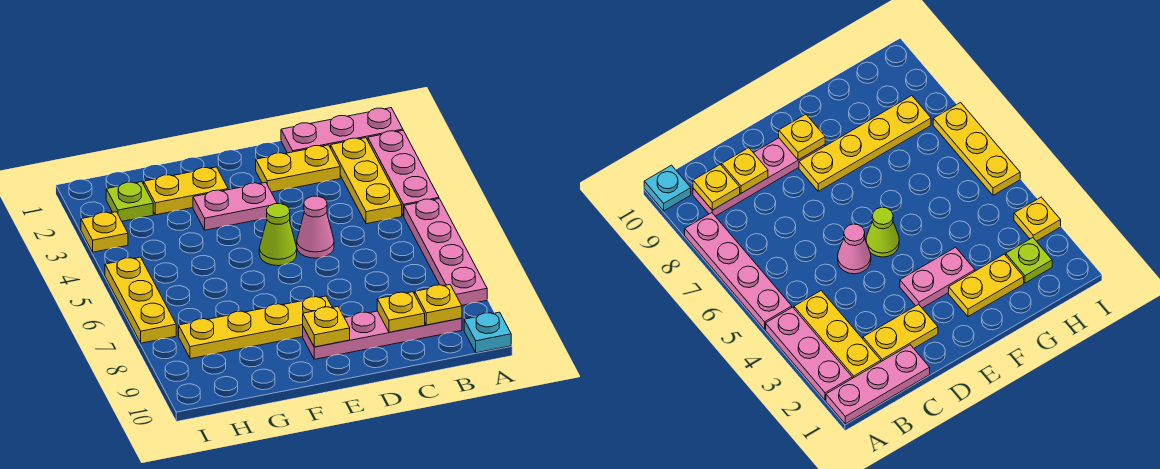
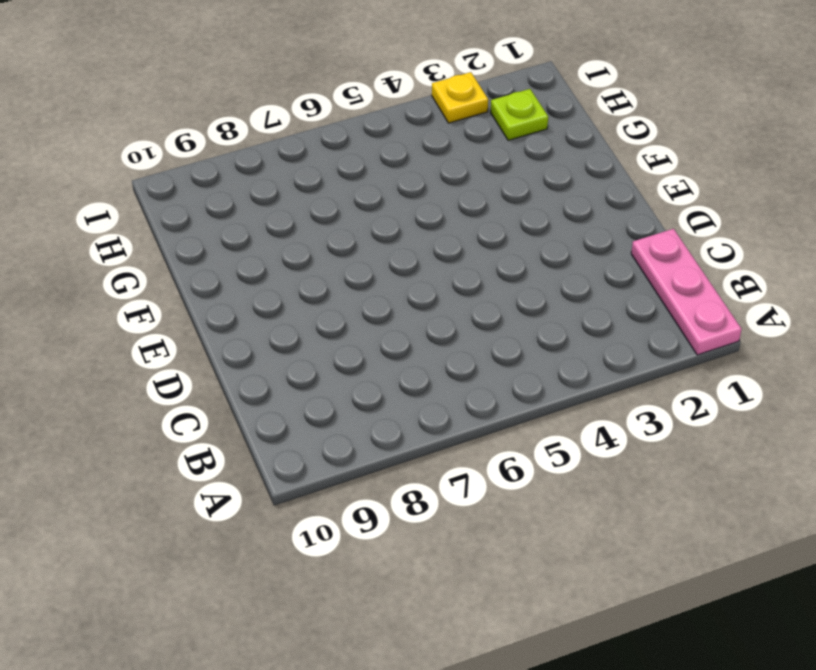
none -> pink plate A2:A4 level 1
none -> pink plate A5:A8 level 1
none -> cyan plate A10 level 1

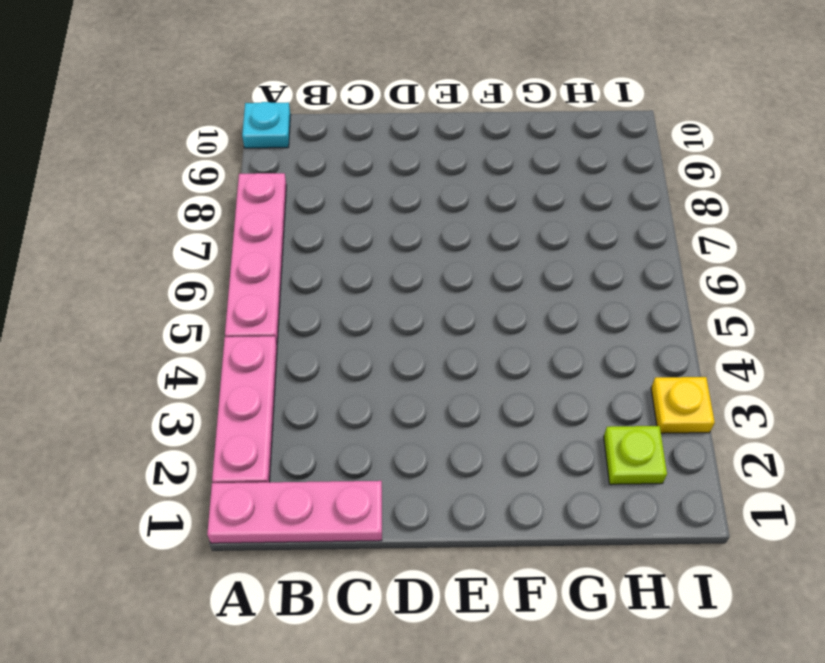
none -> yellow plate B2:B4 level 1
none -> pink plate B9:E9 level 1
none -> yellow plate C2:D2 level 1

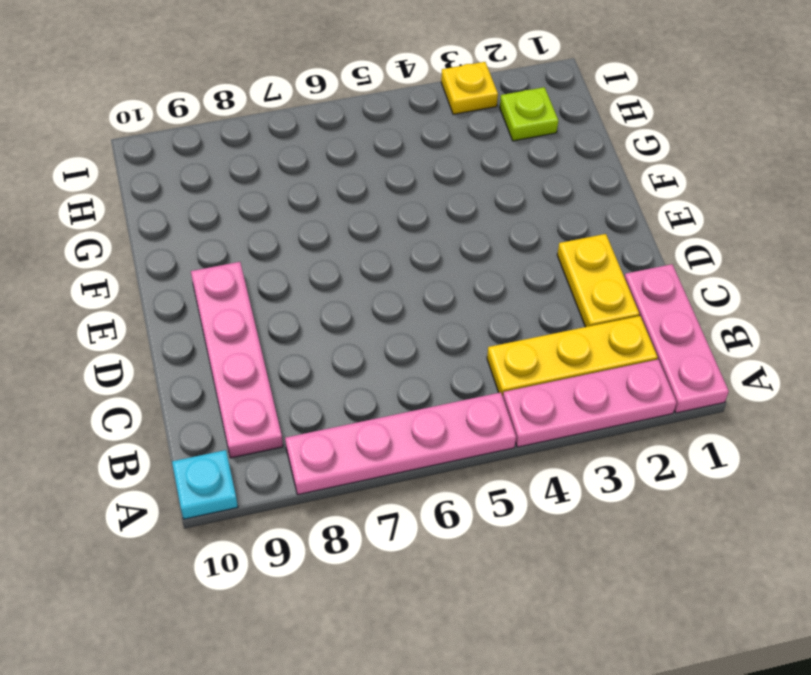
none -> pink cone D5 level 1
none -> pink plate E3:F3 level 1
none -> lime cone E5 level 1

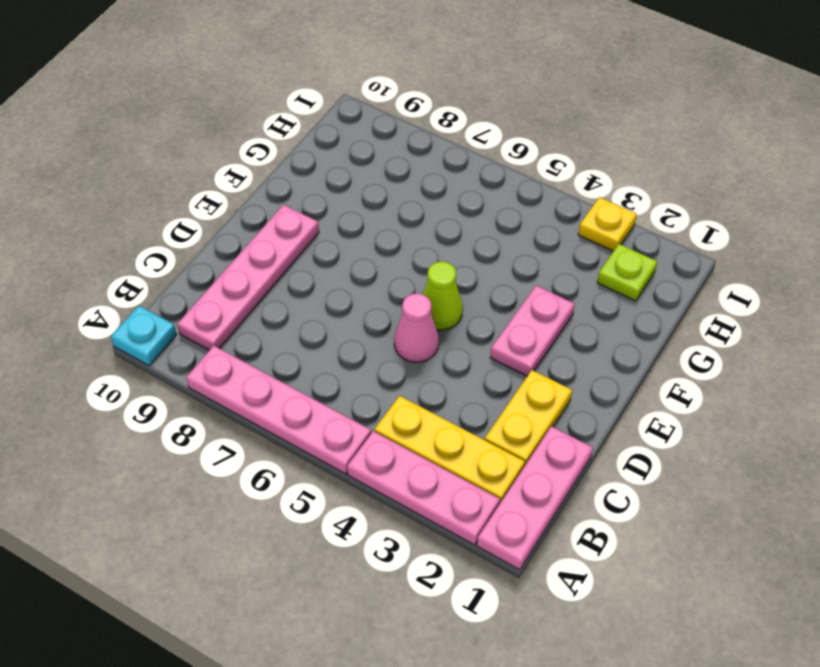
none -> yellow plate E8:H8 level 1
none -> yellow plate F2:G2 level 1
none -> yellow plate I5:I7 level 1

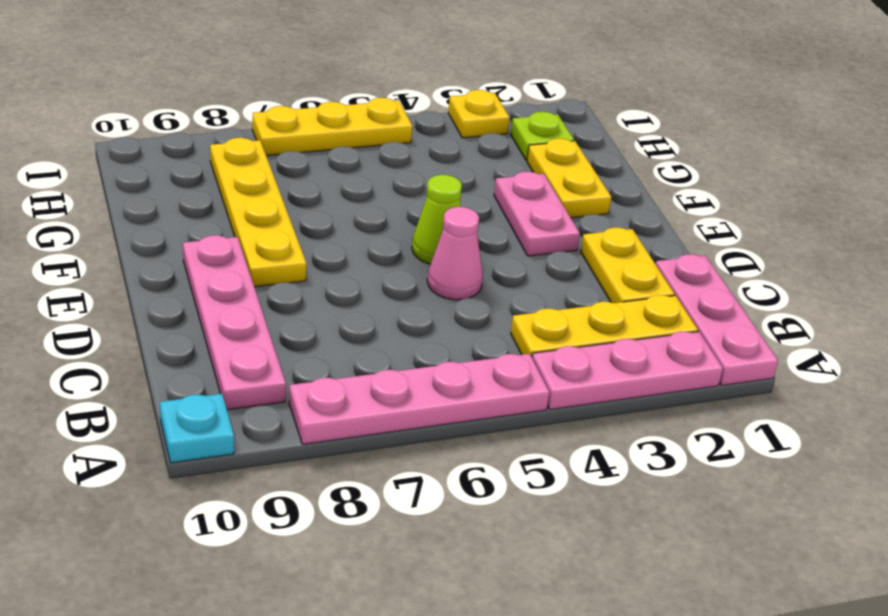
none -> yellow plate B9 level 2
none -> yellow plate C9 level 2
none -> yellow plate E9 level 2

